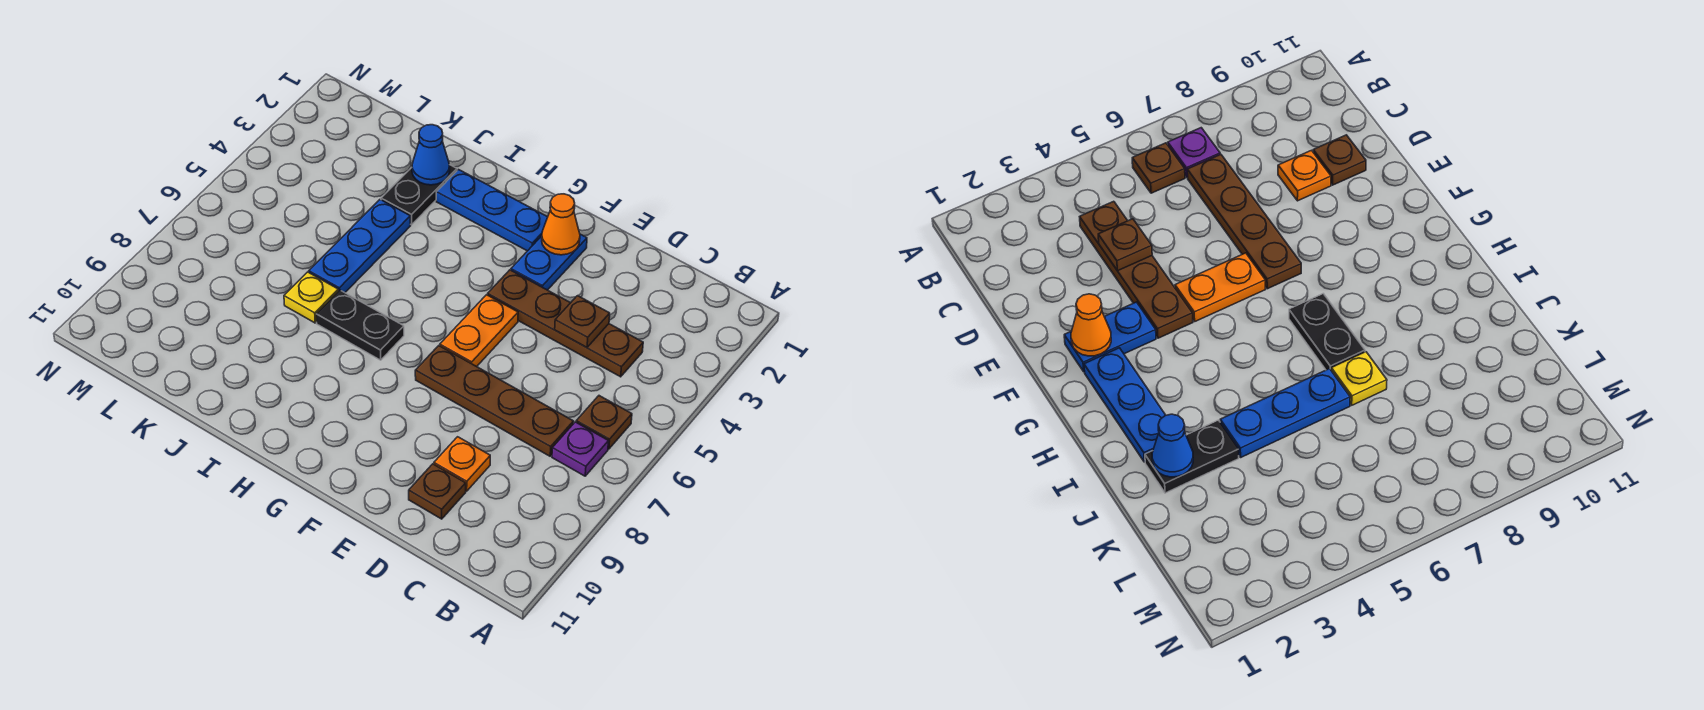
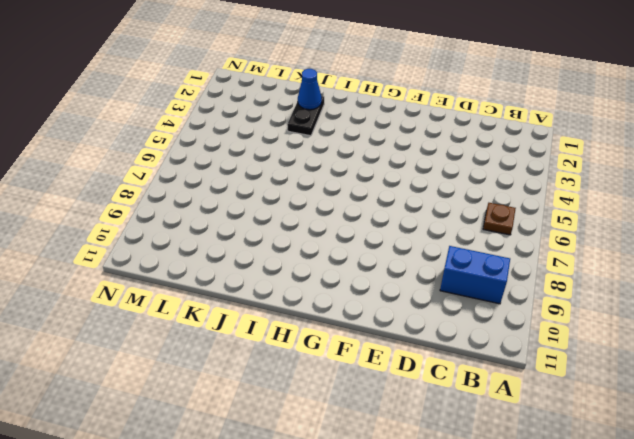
blue brick B9:C9 level 1 -> none
none -> purple plate B7 level 1
none -> brown plate C4:F4 level 1
none -> brown plate C7:F7 level 1

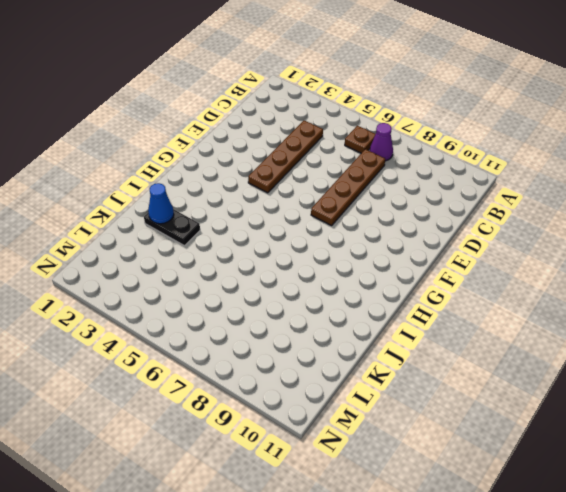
purple cone B7 level 1 -> purple plate B7 level 1
none -> orange plate D9 level 1
none -> brown plate D10 level 1
none -> blue plate F2:F3 level 1

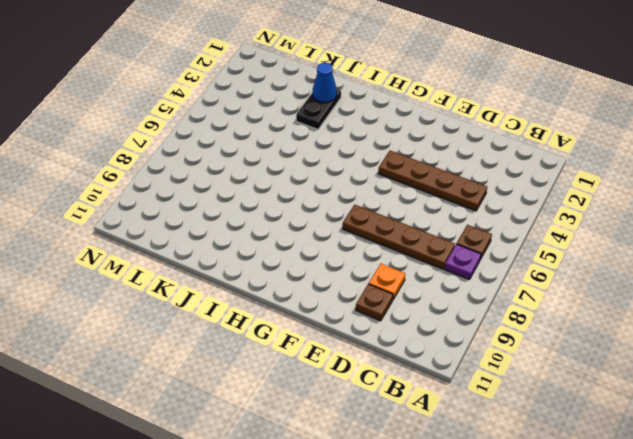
none -> blue plate F2:F3 level 1
none -> orange plate F5:F6 level 1
none -> blue plate G2:I2 level 1

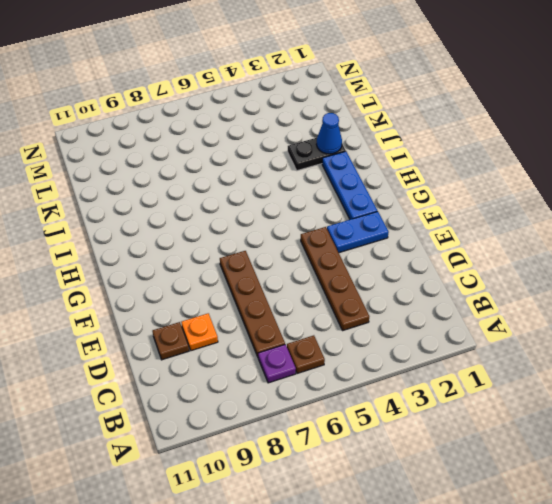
none -> orange plate F5:F6 level 1
none -> black plate H7:I7 level 1
none -> blue plate J4:J6 level 1

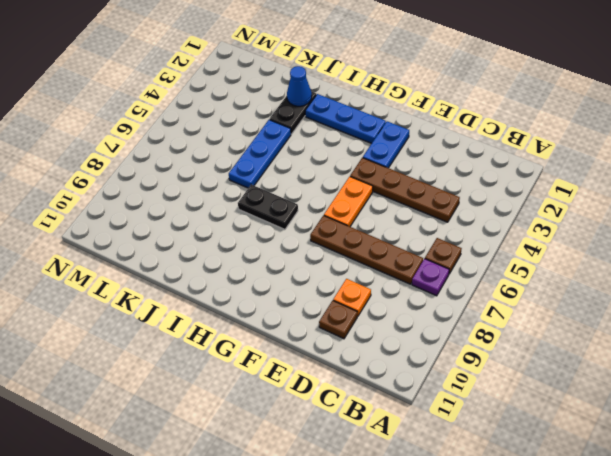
none -> yellow plate J7 level 1
none -> brown plate D4 level 2
none -> orange cone F2 level 2

